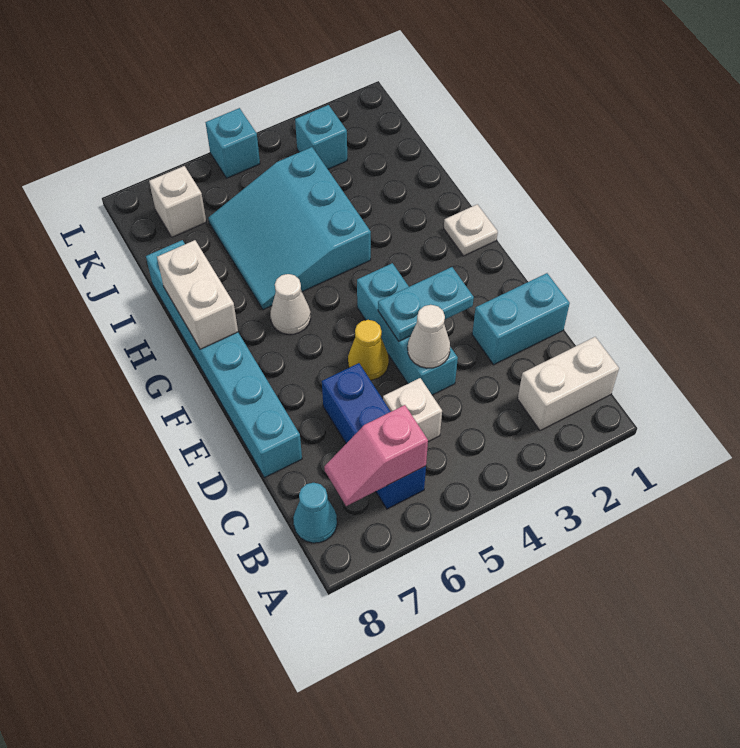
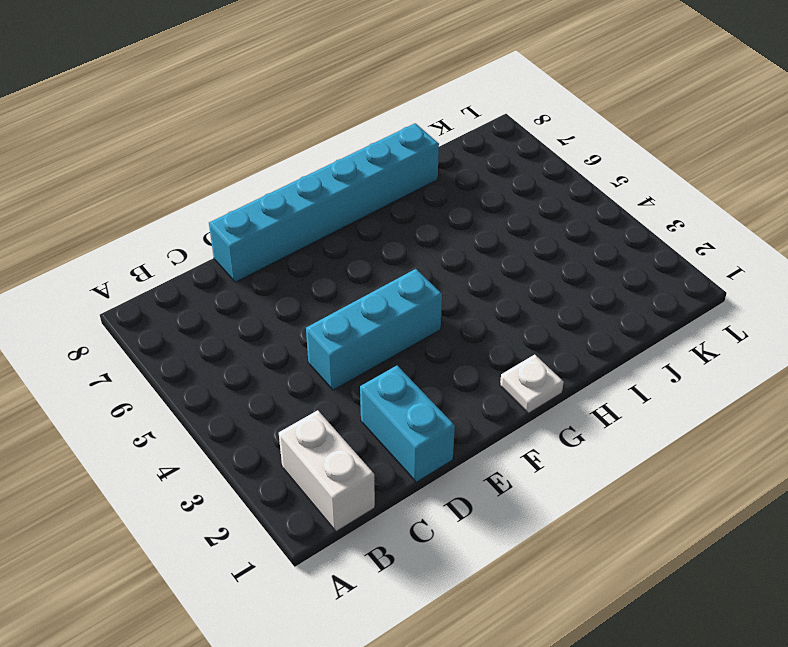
none -> blue brick B6:D6 level 1
none -> cyan cone B8 level 1
none -> white brick C5 level 1

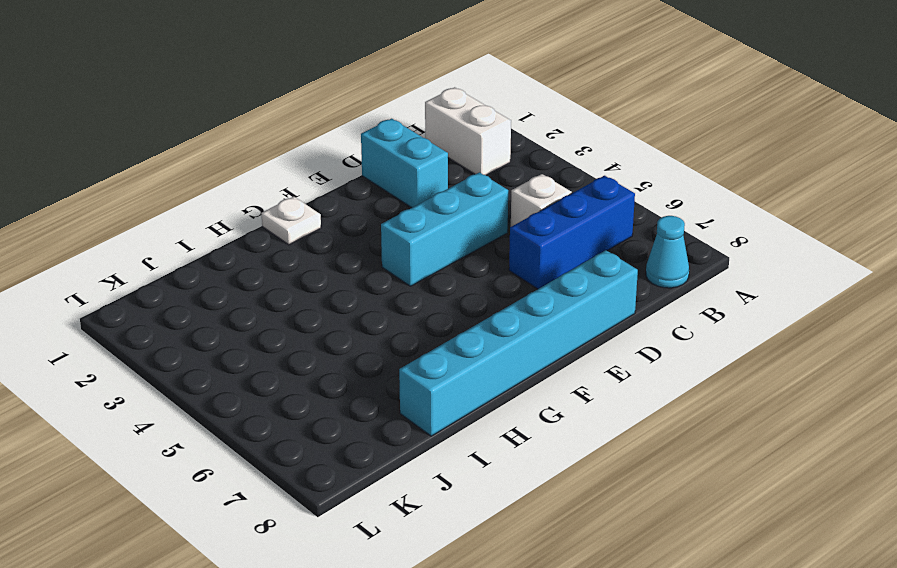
none -> yellow cone E5 level 1
none -> white cone G6 level 1
none -> cyan slope H4:J6 level 1 top 4

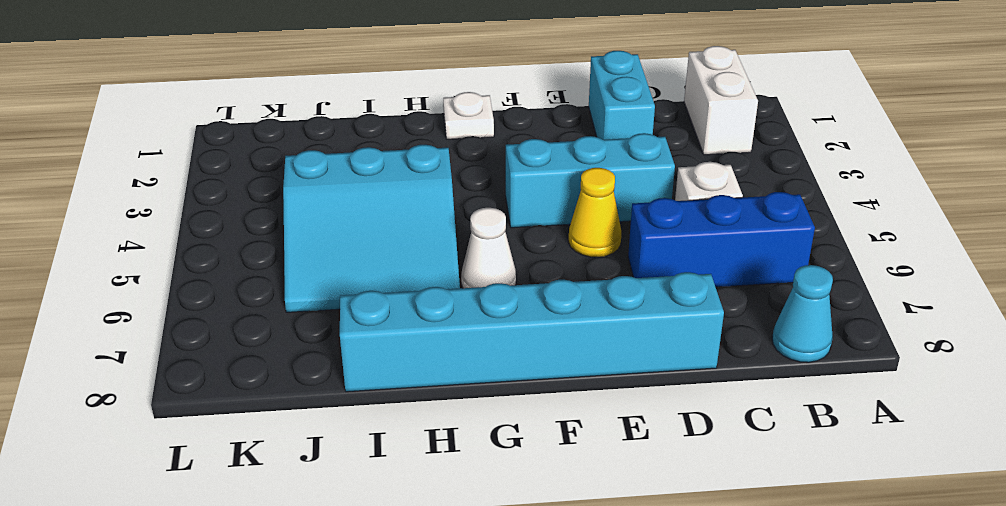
none -> cyan brick K3 level 1
none -> white brick K7 level 1
none -> cyan brick L5 level 1

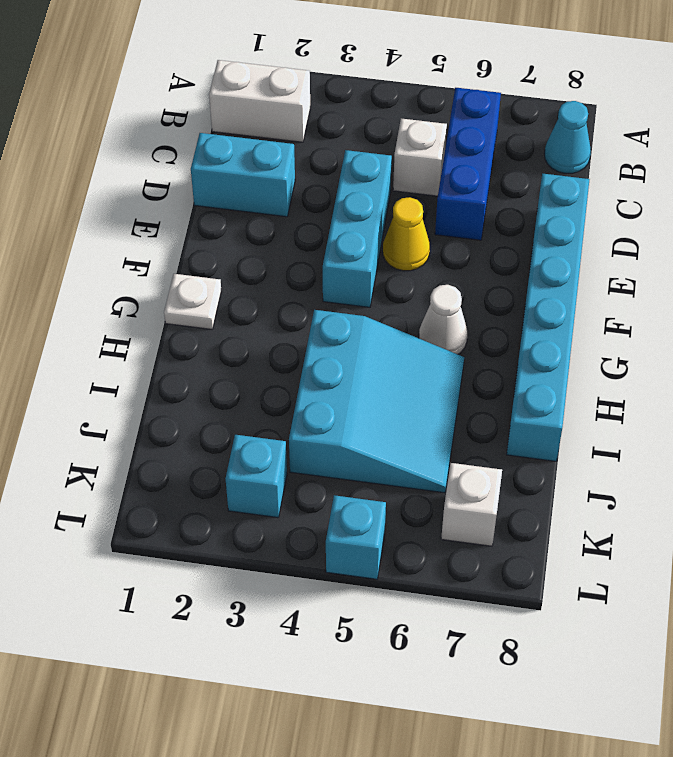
none -> pink slope B6:B7 level 2 top 6
none -> white cone D4 level 2
none -> cyan plate E3:E4 level 2

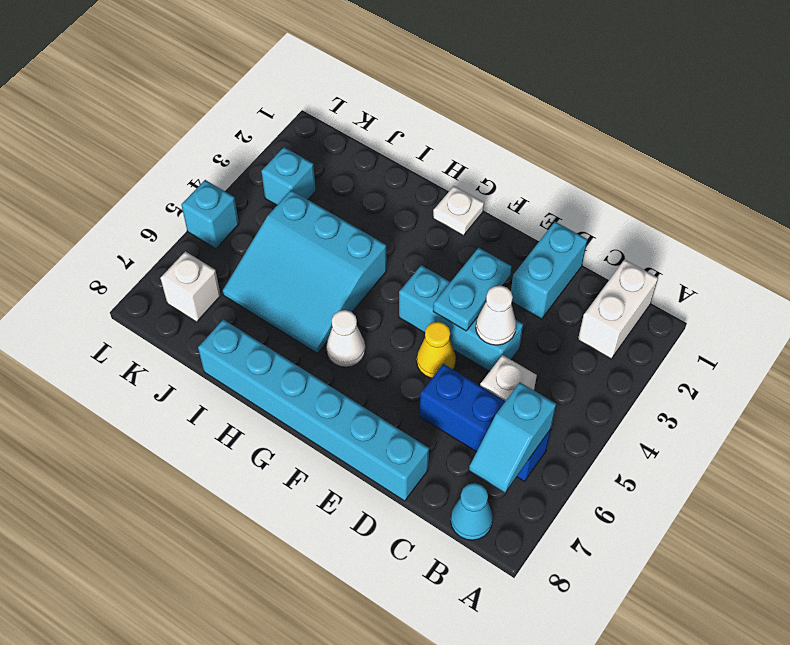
cyan slope B6:B7 level 2 top 6 -> pink slope B6:B7 level 2 top 6
none -> white brick G8:H8 level 2

